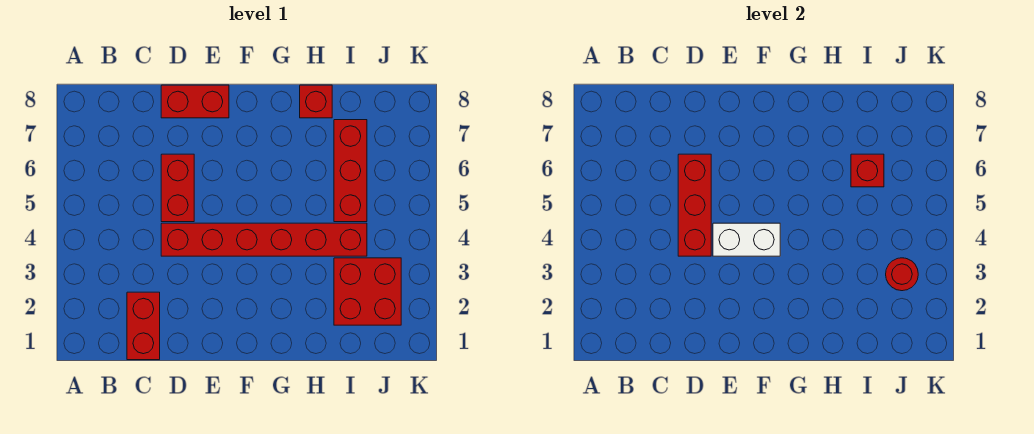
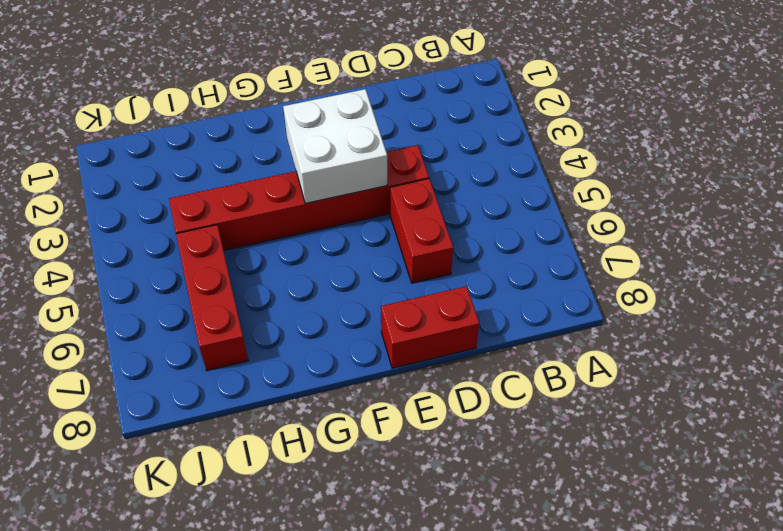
white brick E3:F4 level 2 -> white brick E4:F4 level 2
none -> red brick C1:C2 level 1
none -> red brick H8 level 1

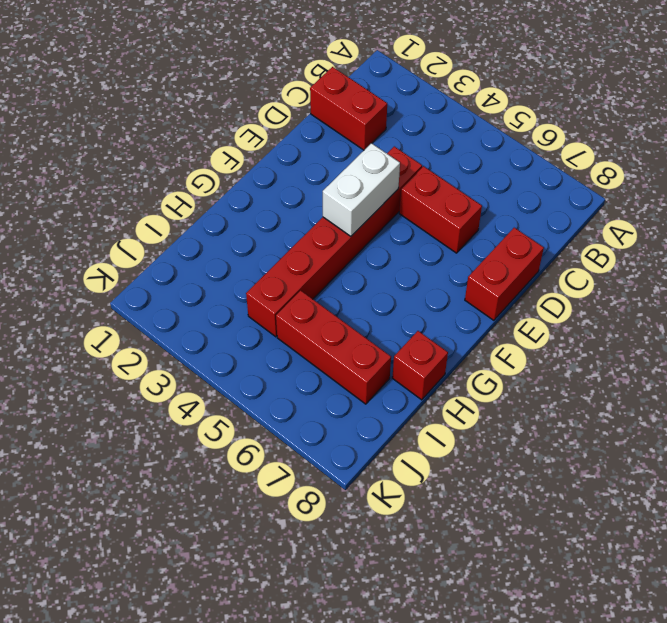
none -> red brick I2:J3 level 1
none -> red brick D4:D6 level 2

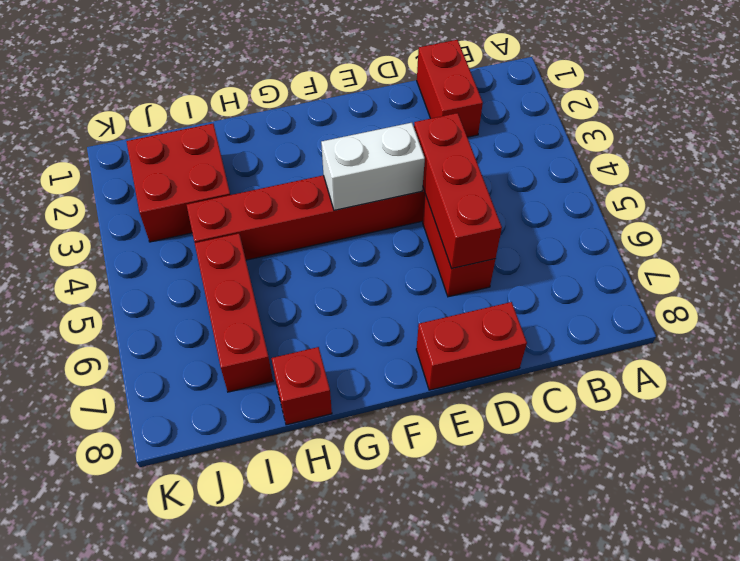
none -> red brick I6 level 2
none -> red round brick J3 level 2

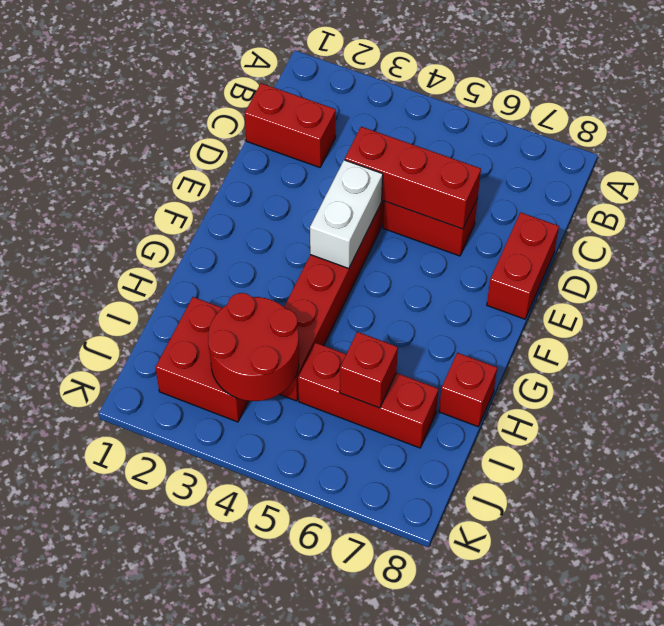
red round brick I3:J4 level 2 -> red round brick J3 level 2

